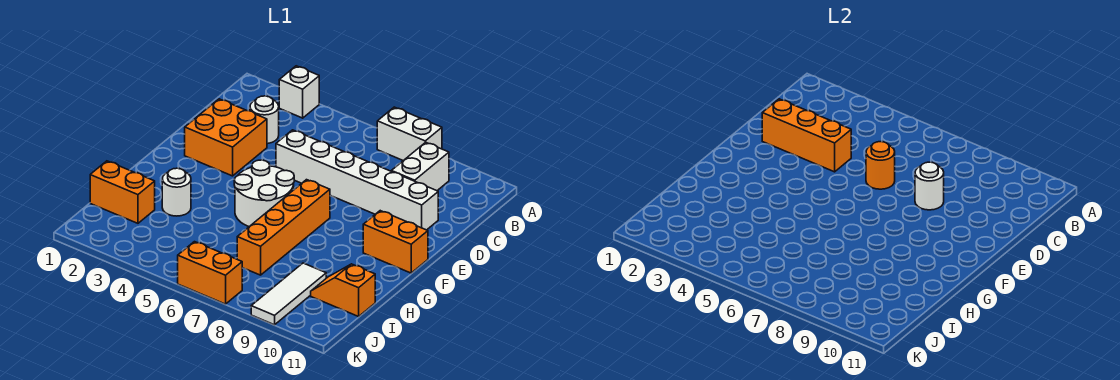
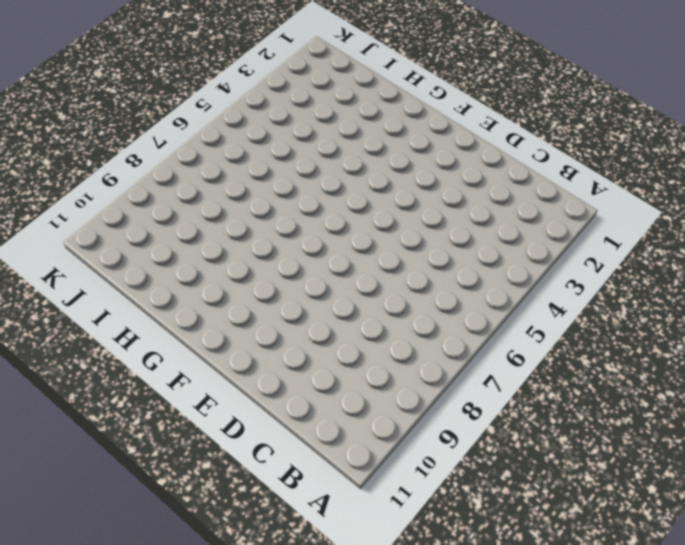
none -> white brick A3 level 1
none -> white brick A7:A8 level 1
none -> white brick B9:C9 level 1

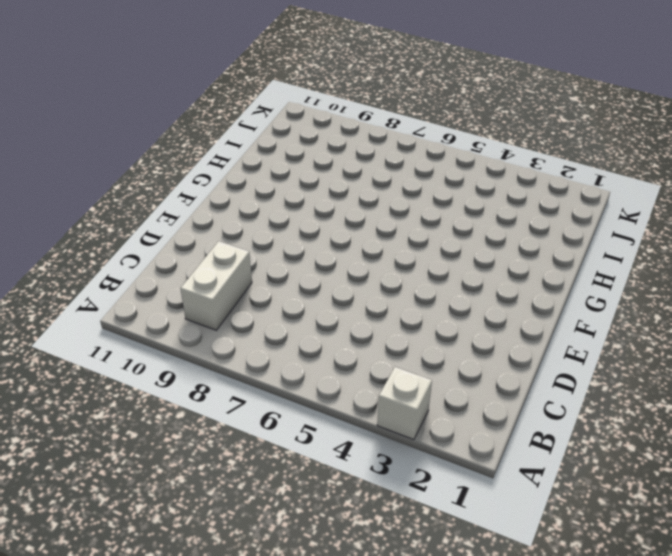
none -> white brick A7:A8 level 1
none -> white round brick C3 level 1
none -> orange brick D2:E3 level 1

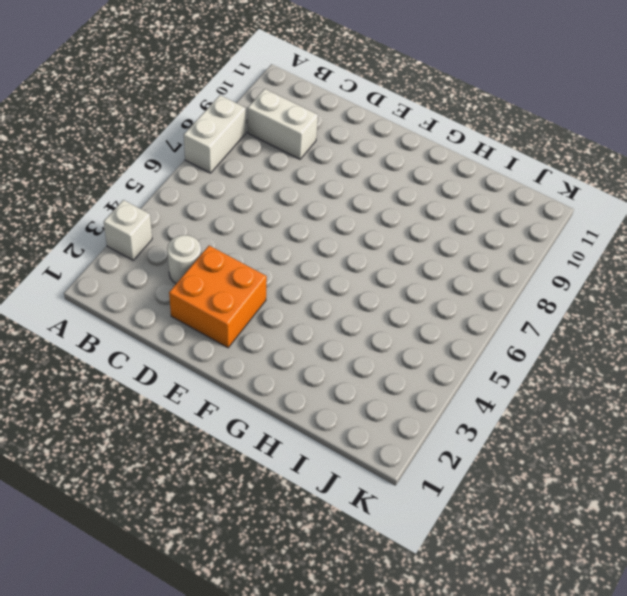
none -> white brick D5:D10 level 1
none -> white round brick F5:G6 level 1
none -> orange brick F7:I7 level 1

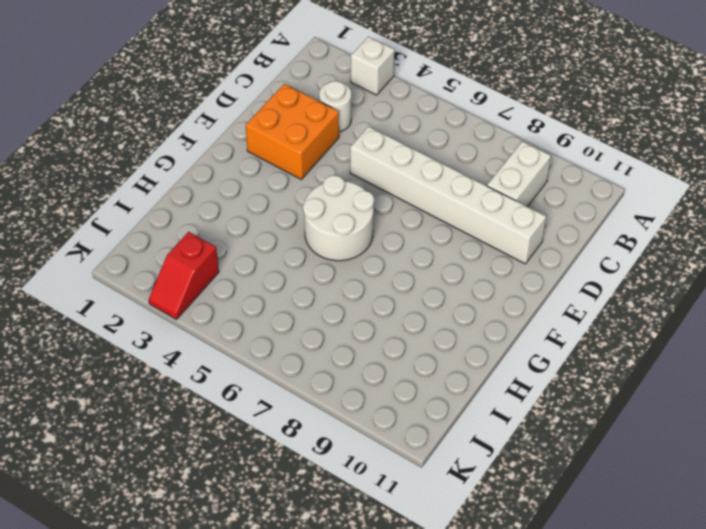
red slope J3:K3 level 1 top J -> none
none -> white brick A7:A8 level 1
none -> orange brick F7:I7 level 1
none -> orange brick F10:F11 level 1

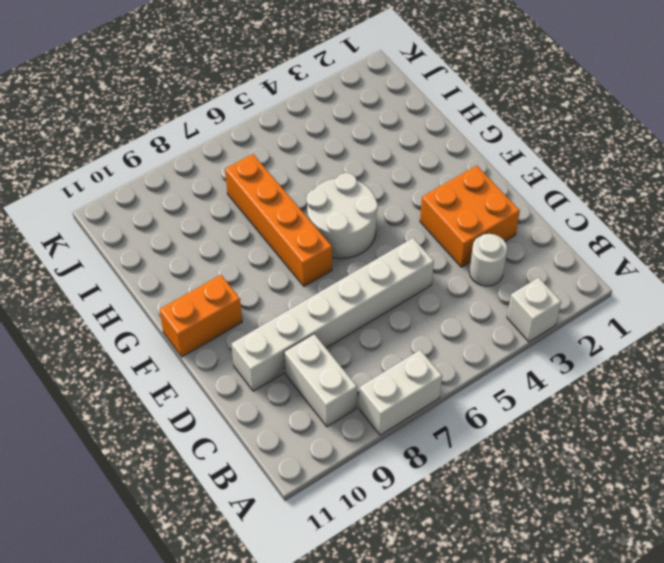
none -> white round brick H3 level 1
none -> orange brick I1:I2 level 1
none -> white tile I9:K9 level 1

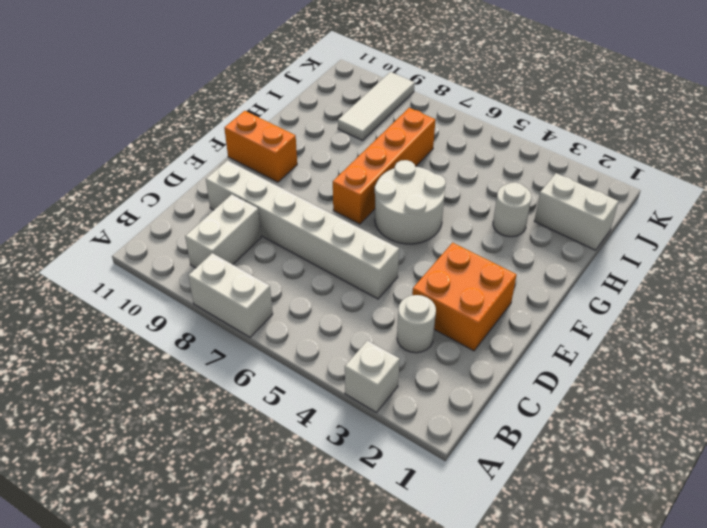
white brick I1:I2 level 1 -> orange brick I1:I2 level 1
none -> orange slope I10:I11 level 1 top 11
none -> orange brick K6:K7 level 1
none -> orange brick D2:D4 level 2

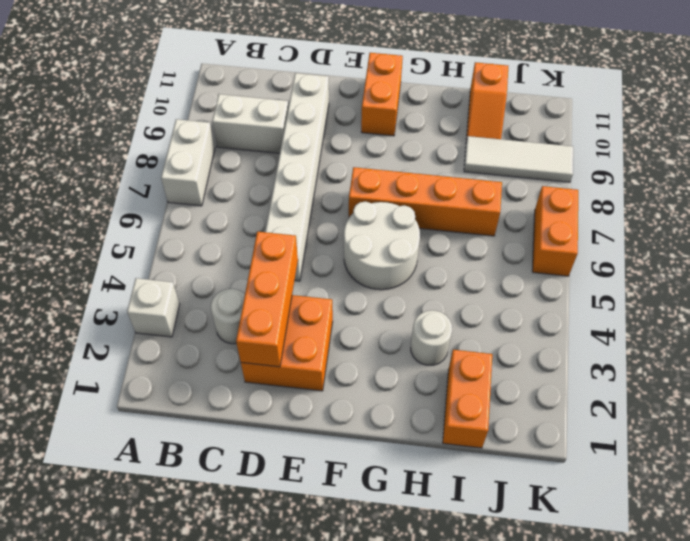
none -> orange round brick D6 level 2
none -> white round brick D8 level 2

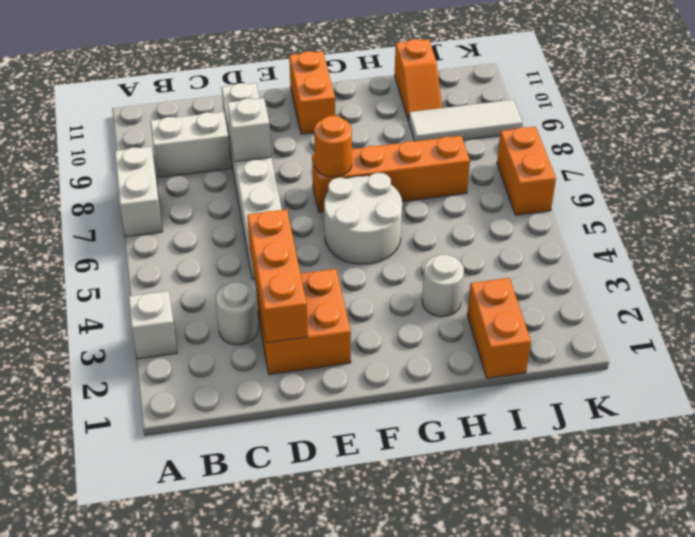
white brick D8 level 2 -> white round brick D8 level 2
orange round brick F7 level 2 -> orange round brick D6 level 2

